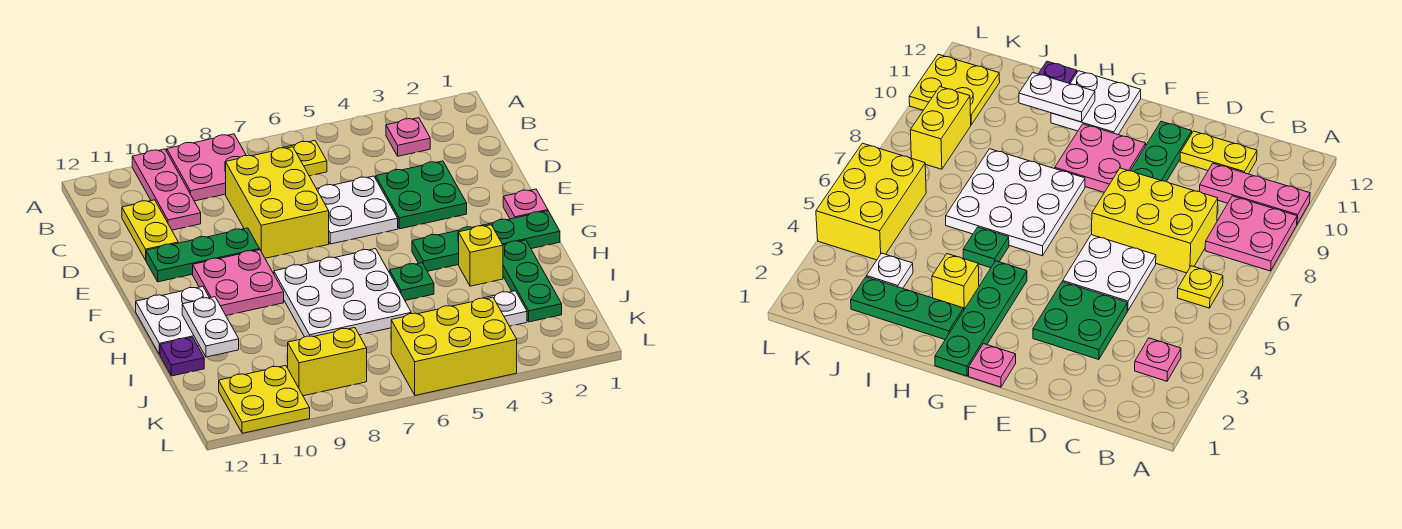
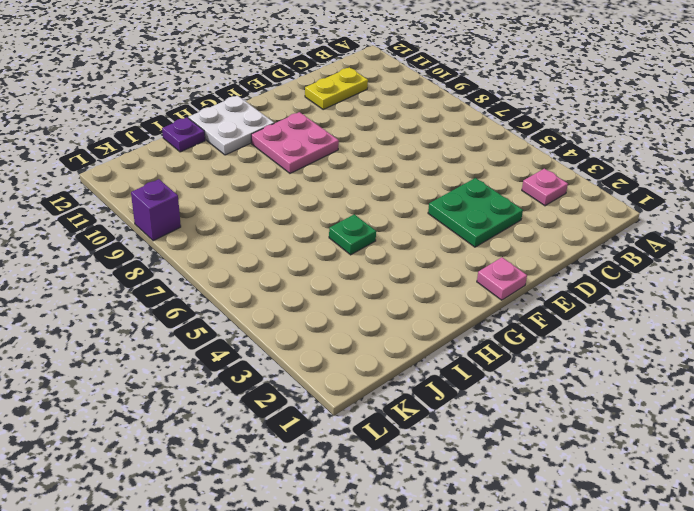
purple brick L9 level 1 -> none
none -> pink plate A8:B9 level 1
none -> pink plate A10:C10 level 1
none -> yellow plate B6 level 1

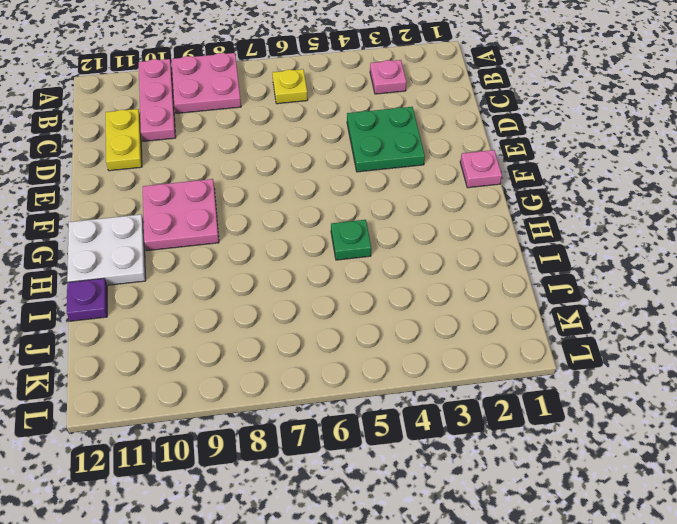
none -> yellow brick C7:E8 level 1
none -> white plate D5:E6 level 1
none -> green plate E9:E11 level 1

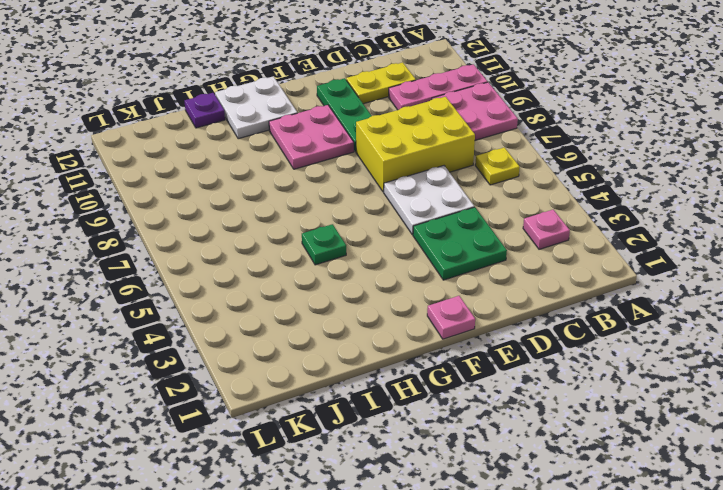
none -> green plate G1:G4 level 1
none -> white plate G6:I8 level 1
none -> green plate H2:J2 level 1

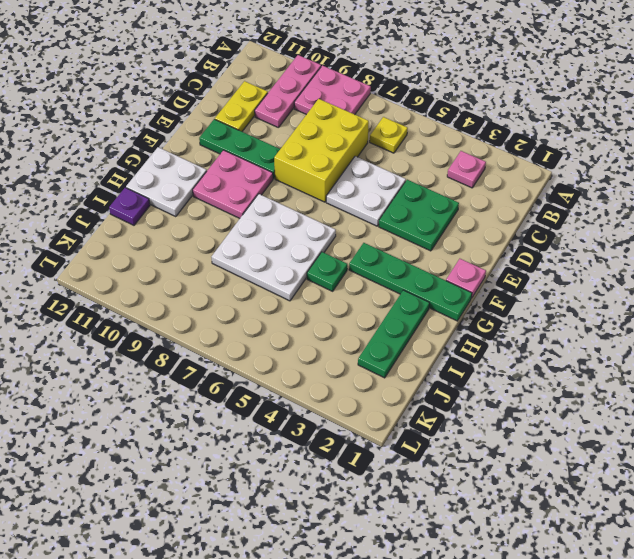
none -> yellow brick H3 level 1
none -> white plate J3 level 1
none -> yellow brick K4:L6 level 1

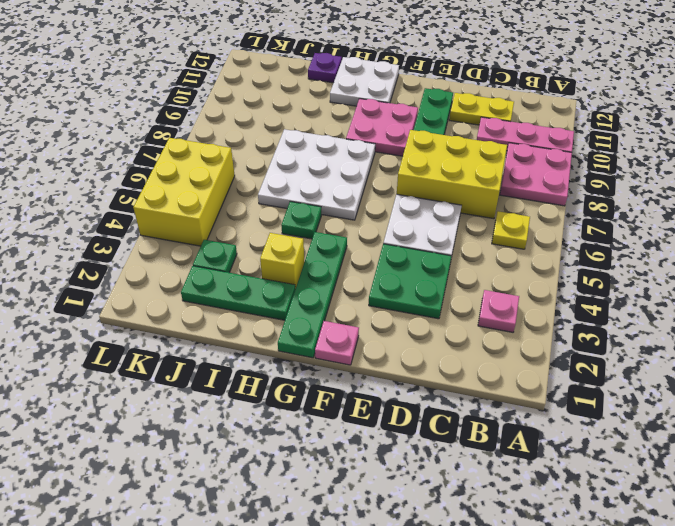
green plate J3 level 1 -> white plate J3 level 1
none -> yellow brick K8:K9 level 1
none -> yellow plate K10:L11 level 1
none -> white plate H11:I11 level 2

